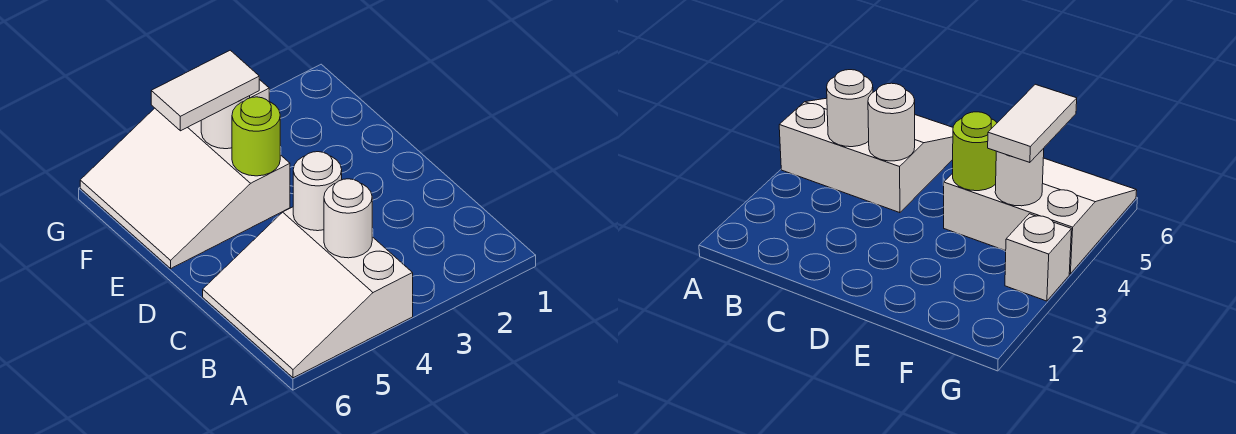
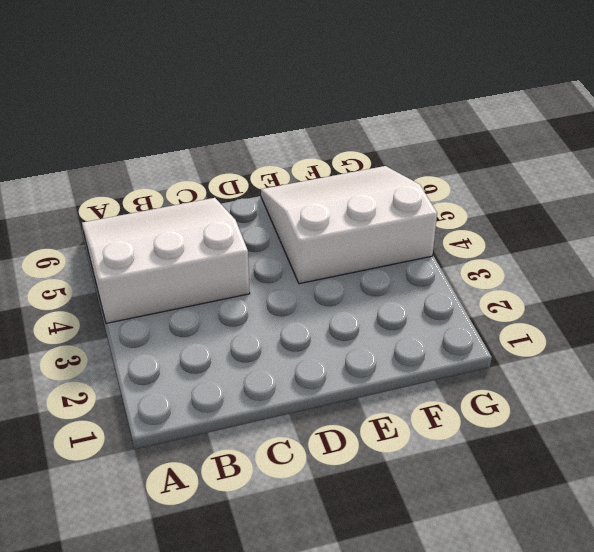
none -> white brick G3 level 1
none -> white round brick B4 level 2

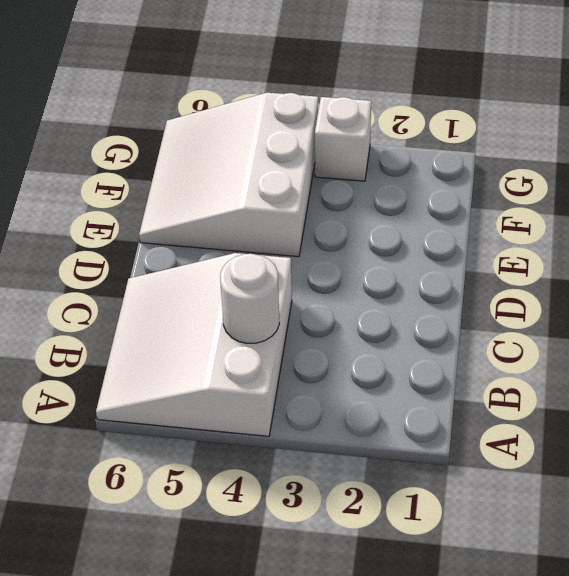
none -> white round brick C4 level 2
none -> lime round brick E4 level 2

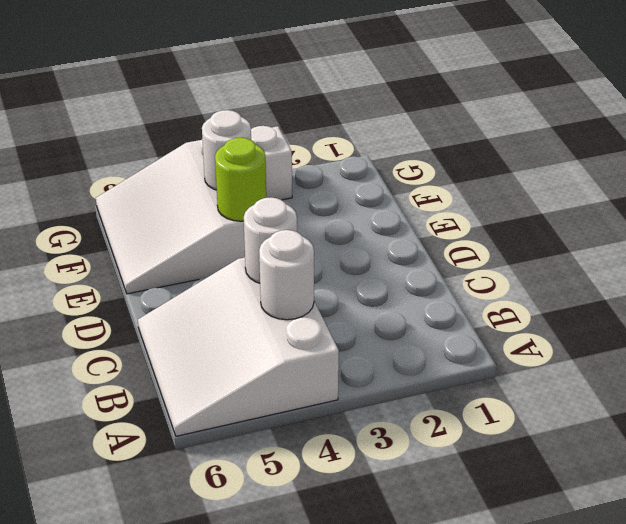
none -> white tile F4:F5 level 3

